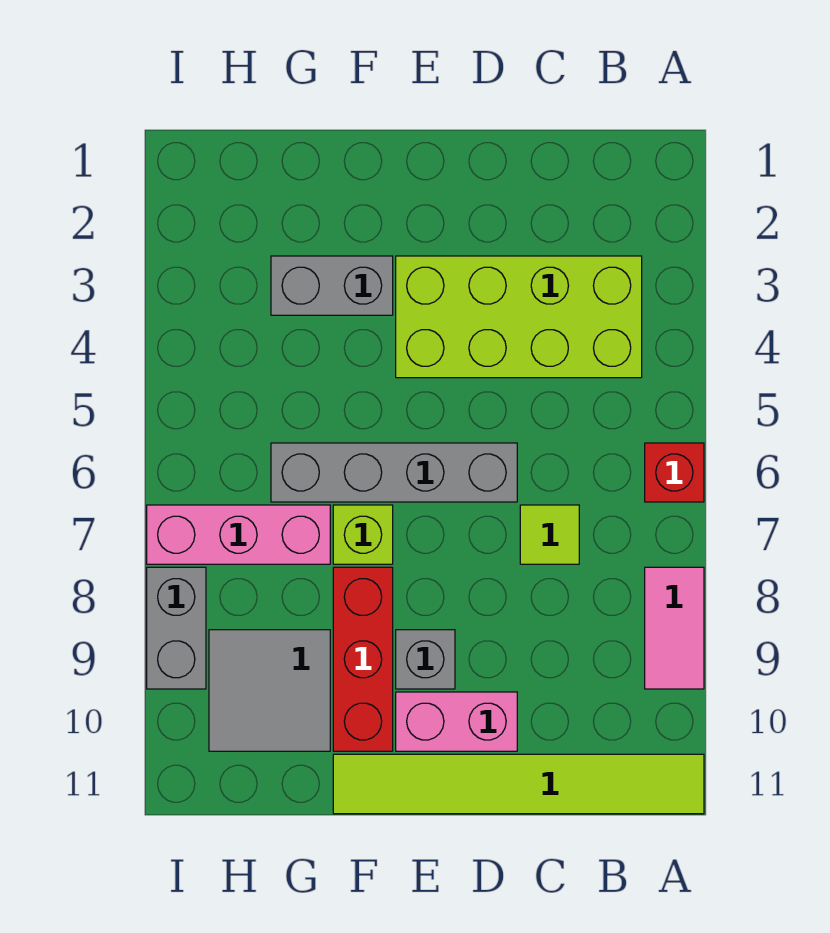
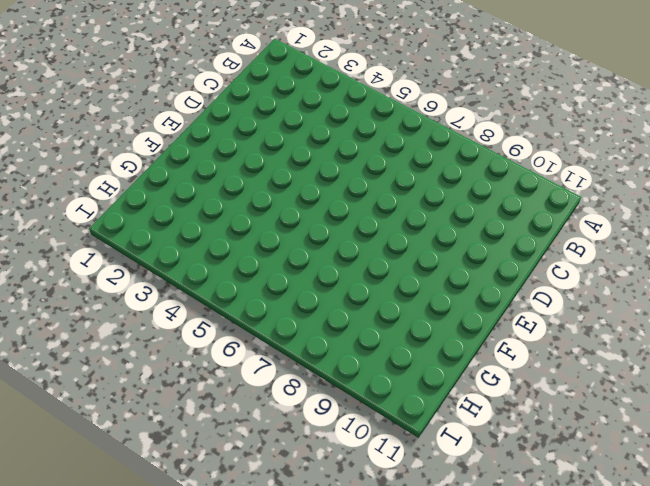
none -> red brick A6 level 1
none -> pink tile A8:A9 level 1
none -> lime tile A11:F11 level 1

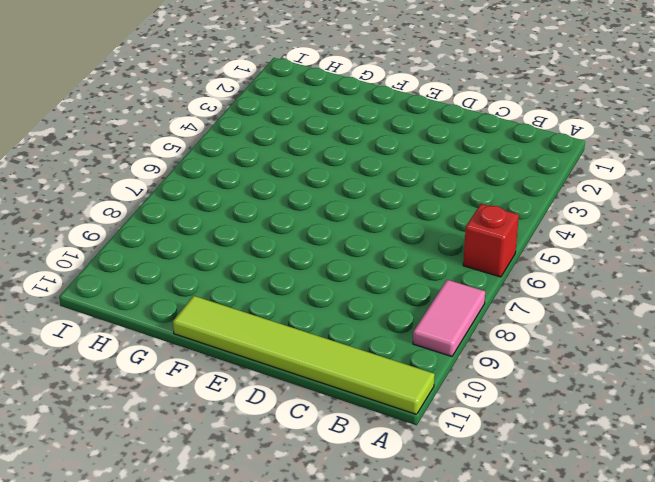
none -> lime brick B3:E4 level 1
none -> lime tile C7 level 1
none -> grey brick D6:G6 level 1

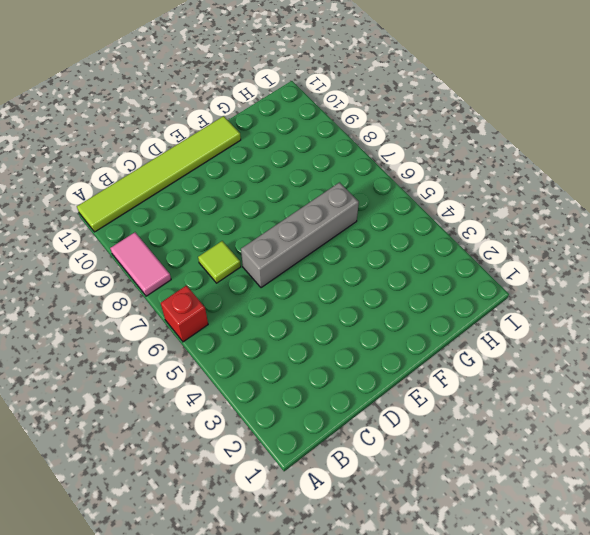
none -> lime brick B3:E4 level 1
none -> pink brick D10:E10 level 1
none -> grey brick E9 level 1

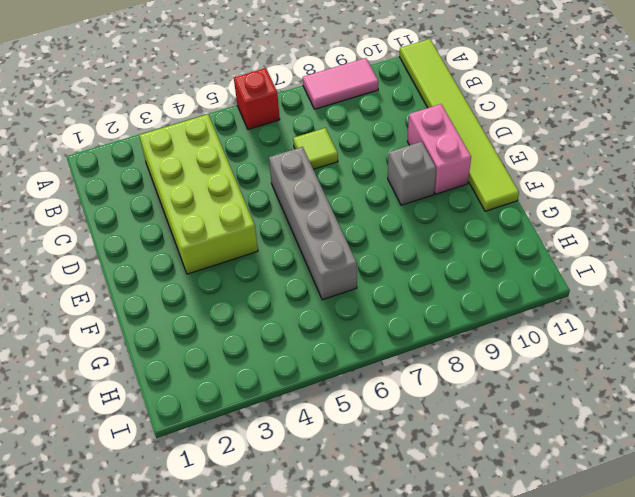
none -> grey brick F3:G3 level 1
none -> lime brick F7 level 1
none -> red brick F8:F10 level 1

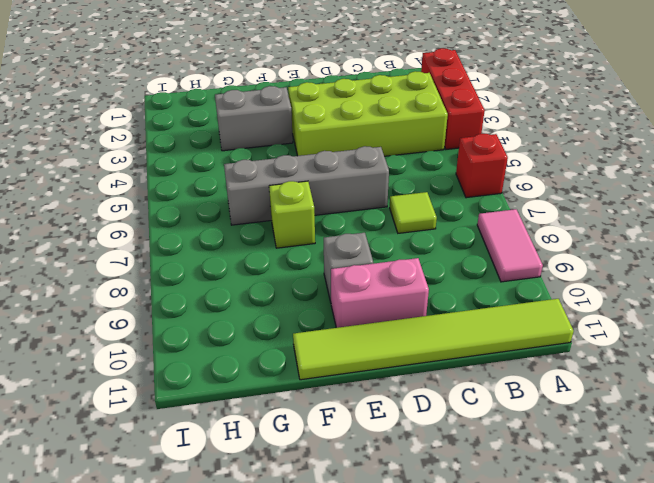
red brick A2:A4 level 1 -> red brick F8:F10 level 1
none -> pink brick G7:I7 level 1
none -> grey tile G9:H10 level 1
none -> grey brick I8:I9 level 1

